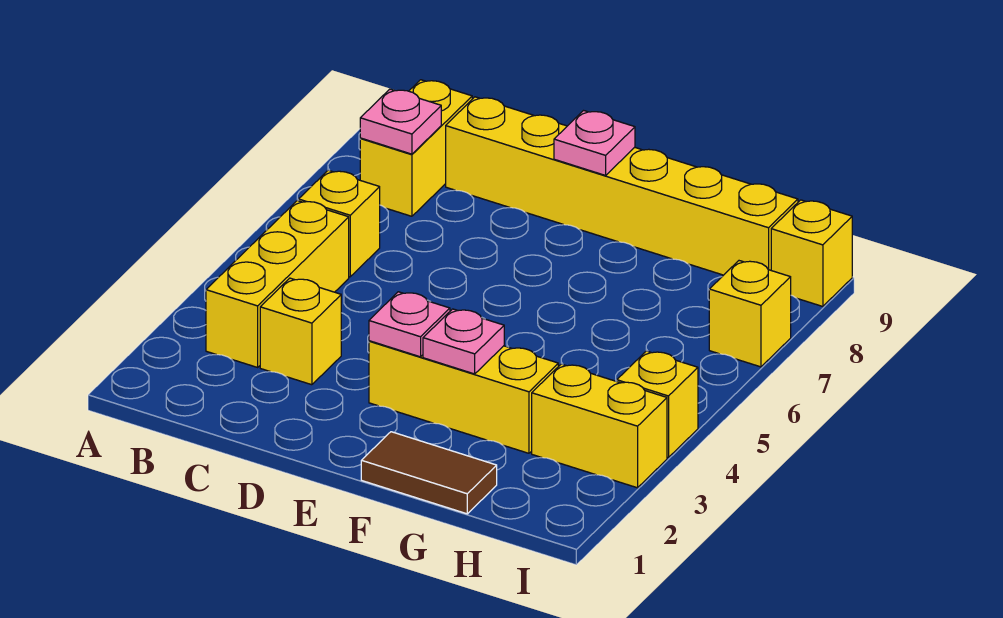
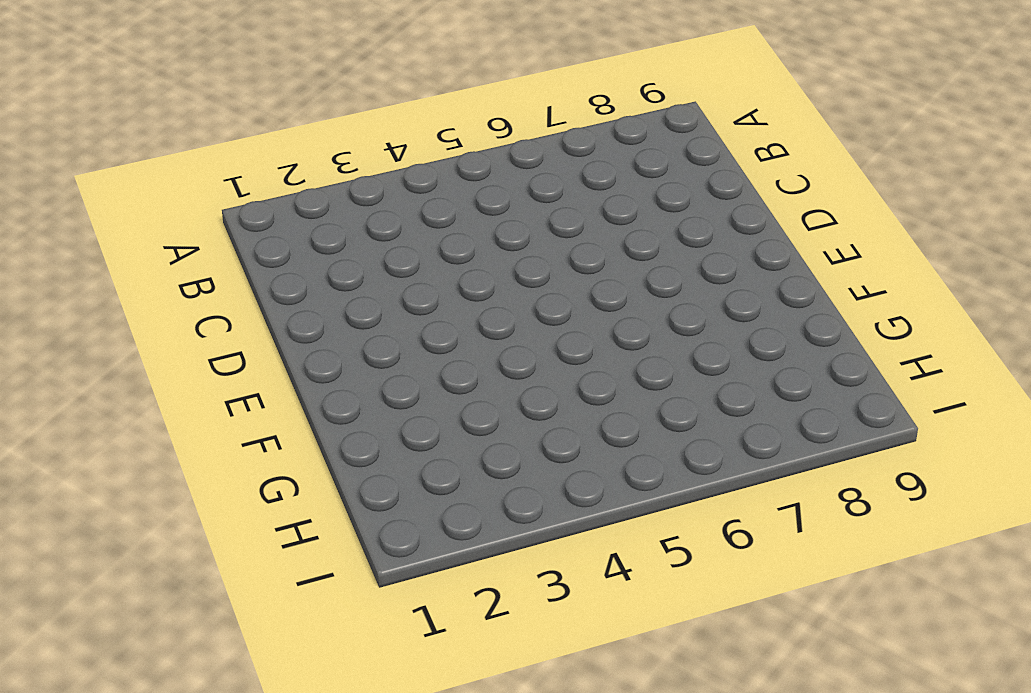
none -> yellow brick B3:B5 level 1
none -> yellow brick B6 level 1
none -> yellow brick B8:B9 level 1

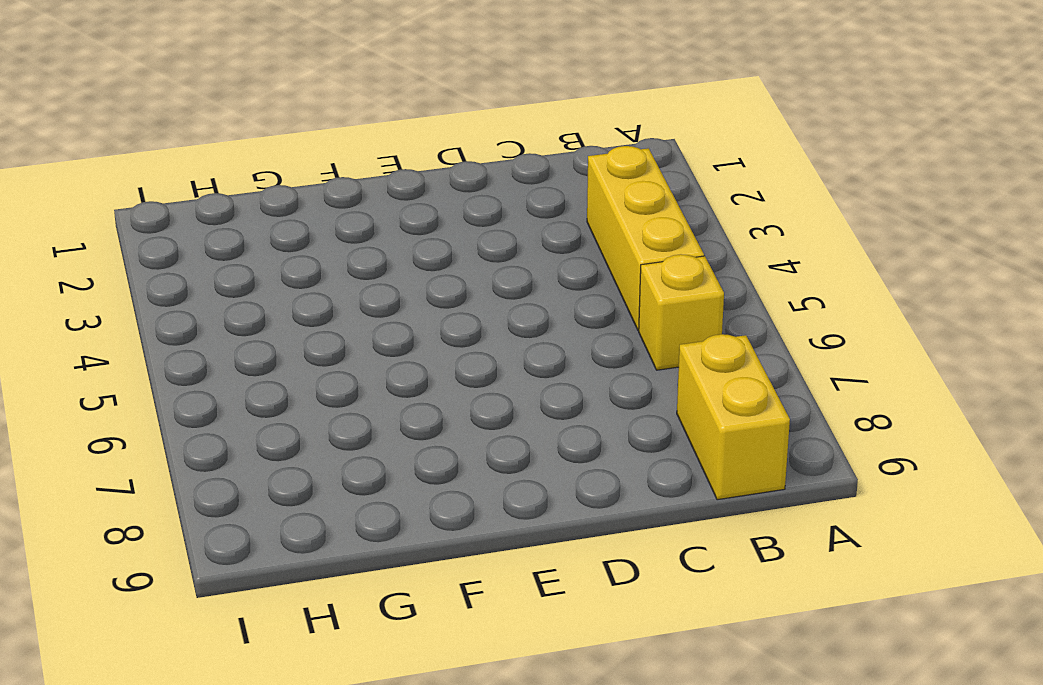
none -> yellow brick C3 level 1
none -> yellow brick C9:H9 level 1
none -> yellow brick E3:G3 level 1

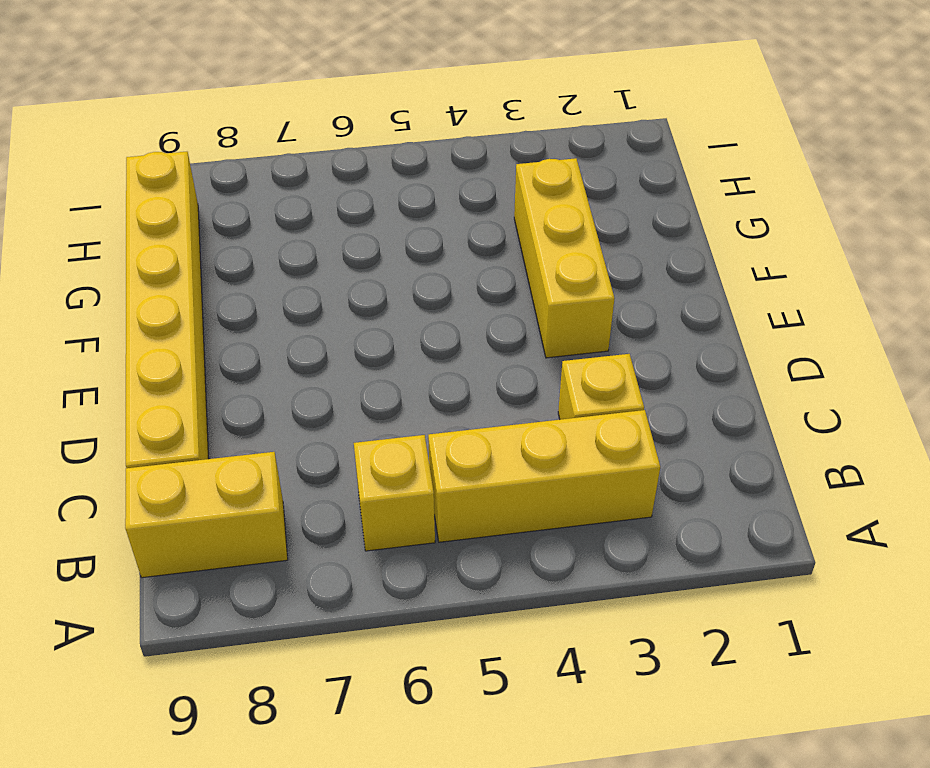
none -> brown tile F1:G1 level 1
none -> yellow brick H3:I3 level 1
none -> yellow brick I4 level 1

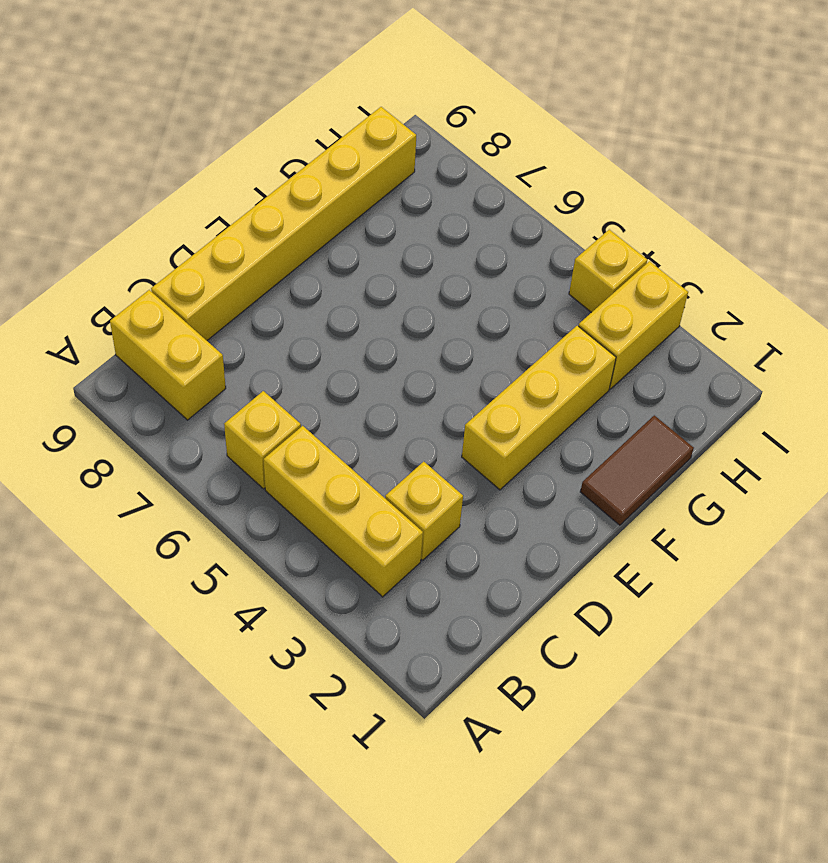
none -> yellow brick I7 level 1
none -> yellow brick I9 level 1
none -> pink plate B8 level 2

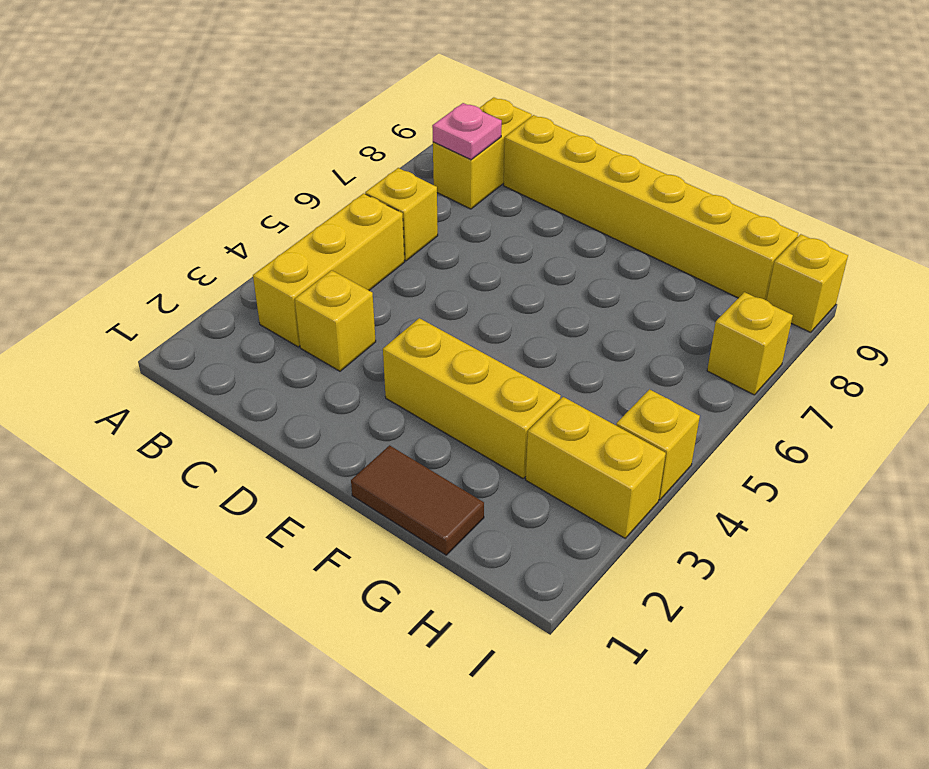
none -> pink plate E3 level 2
none -> pink plate E9 level 2
none -> pink plate F3 level 2

